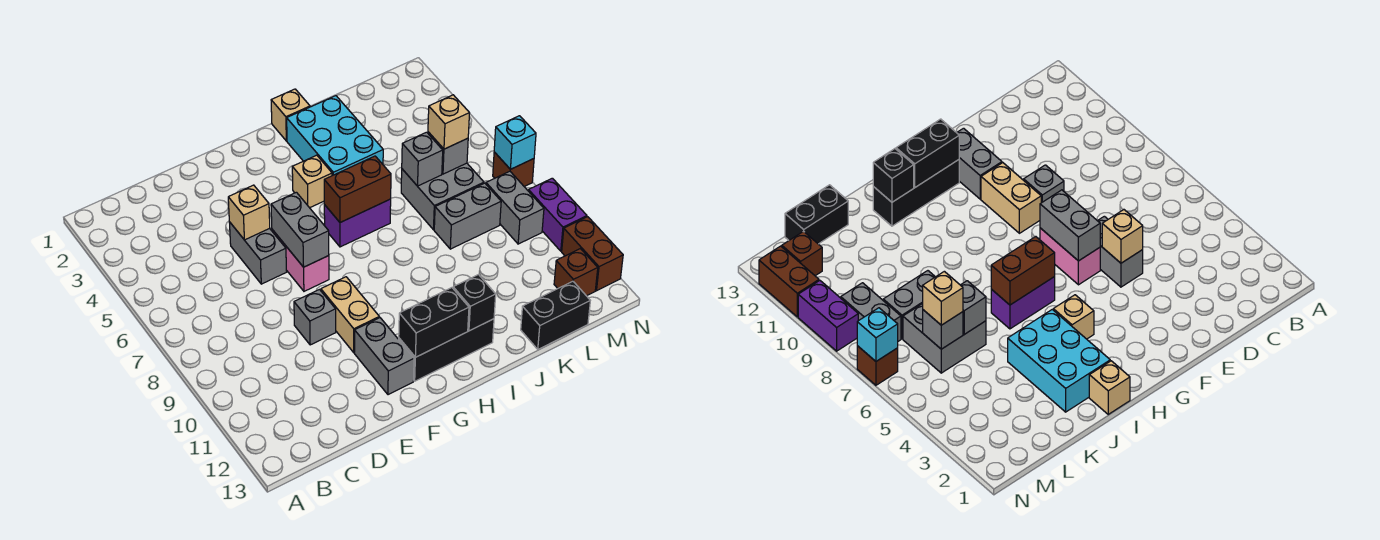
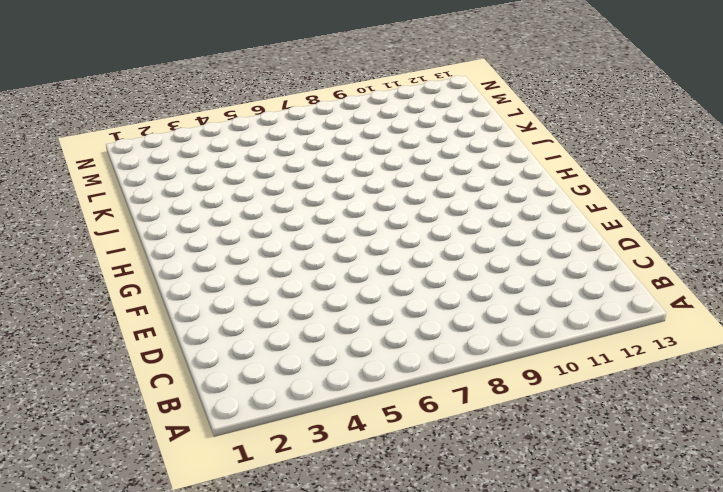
none -> grey brick E5:E6 level 1
none -> grey brick E9 level 1
none -> pink brick F6:F7 level 1

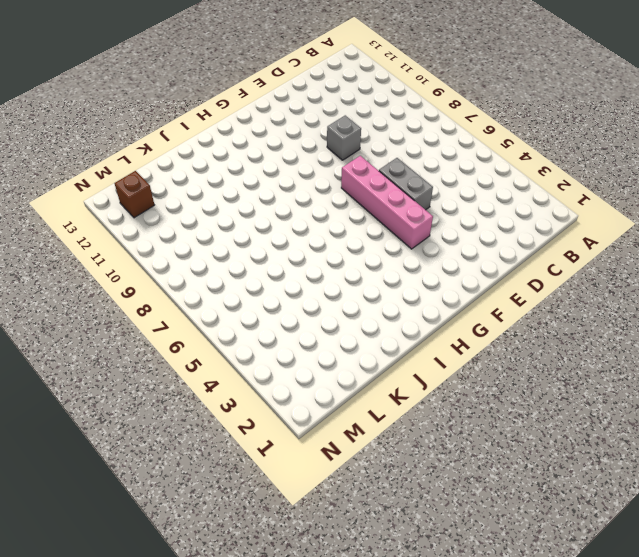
pink brick F4:F7 level 1 -> pink brick F6:F7 level 1
none -> tan brick F9:F10 level 1
none -> grey brick F11:F12 level 1
none -> black brick G12:I12 level 1

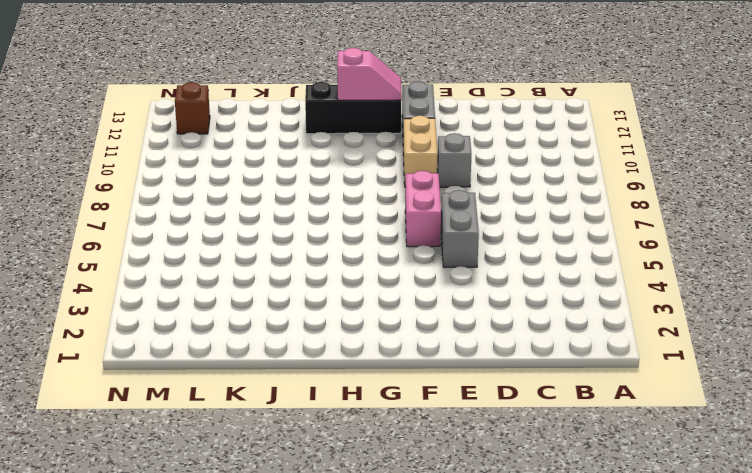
pink slope G12:H12 level 2 top H -> black brick G12:H12 level 2
none -> tan brick H4 level 1
none -> purple brick H6:I6 level 1
none -> tan brick I1 level 1

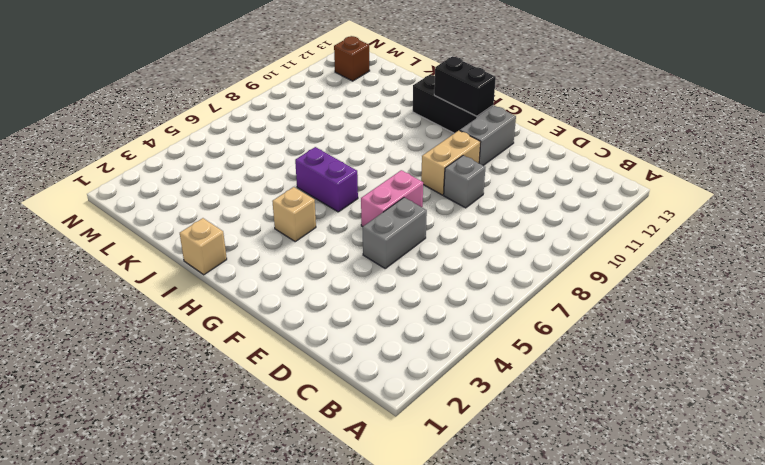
none -> cyan brick I2:J4 level 1
none -> grey brick K6:L7 level 1
none -> grey brick K8:L8 level 1

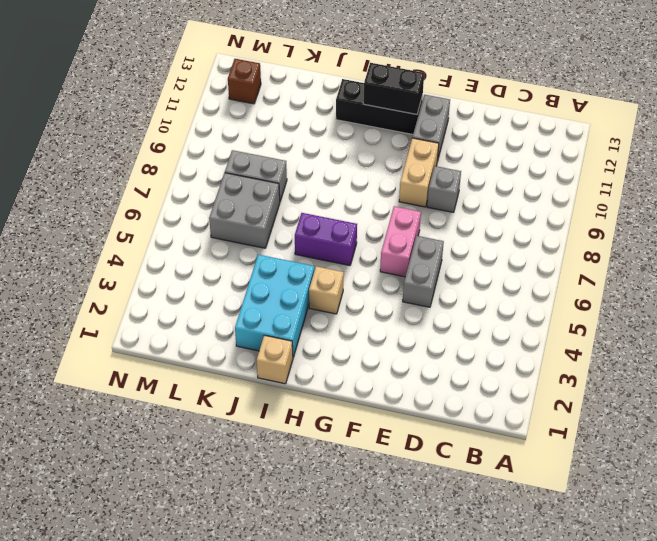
none -> black brick K13:L13 level 1
none -> grey brick M8:M9 level 1
none -> brown brick N7 level 1

